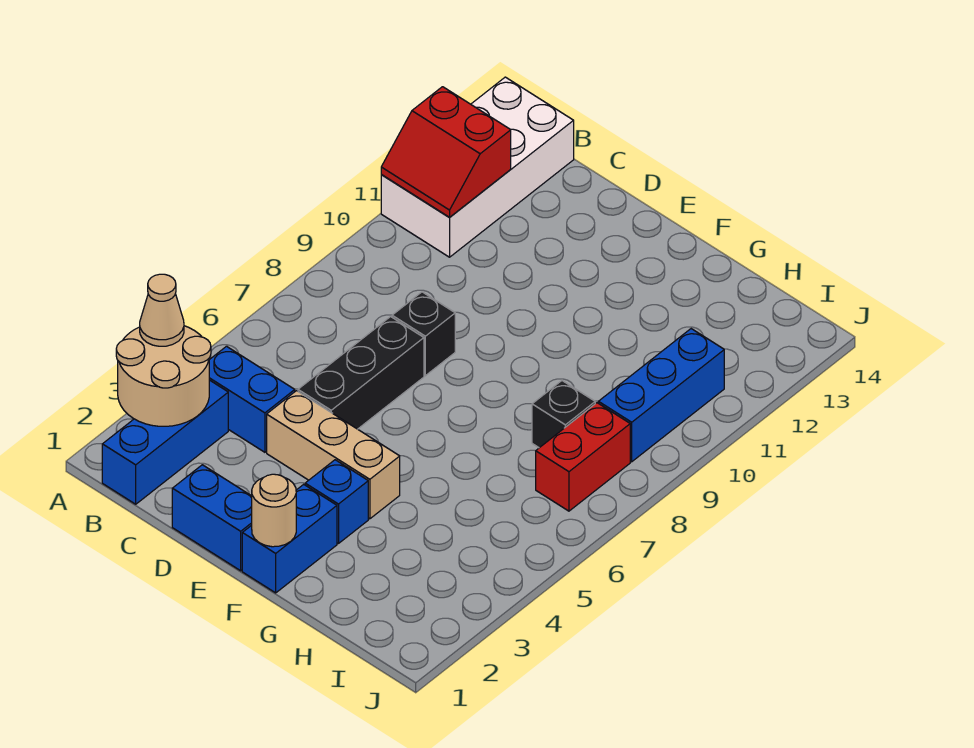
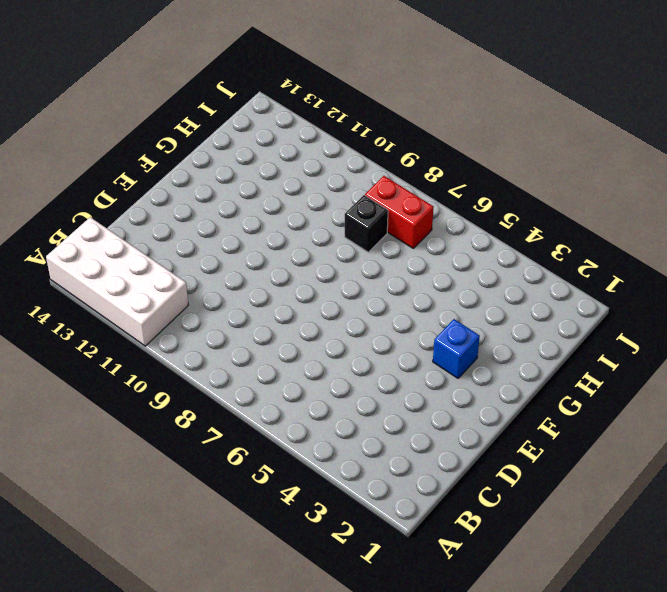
none -> blue brick B1:B3 level 1
none -> blue brick B4:C4 level 1
none -> blue brick D1:E1 level 1

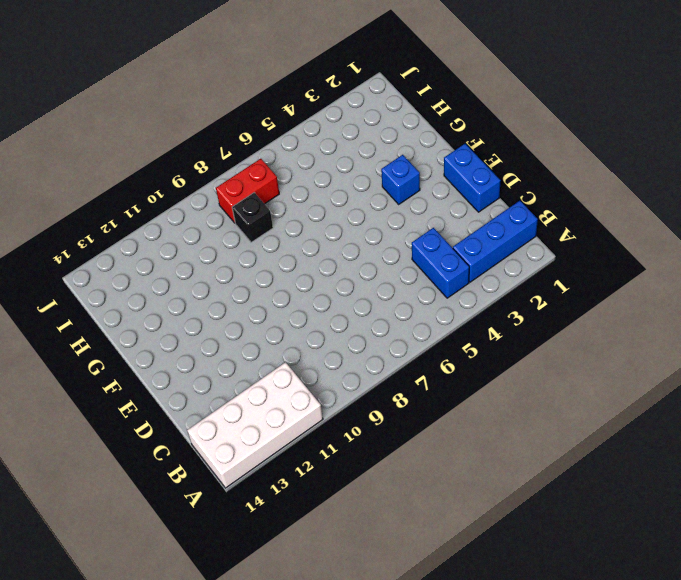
none -> tan brick D4:F4 level 1
none -> black brick D5:D7 level 1
none -> black brick D8 level 1

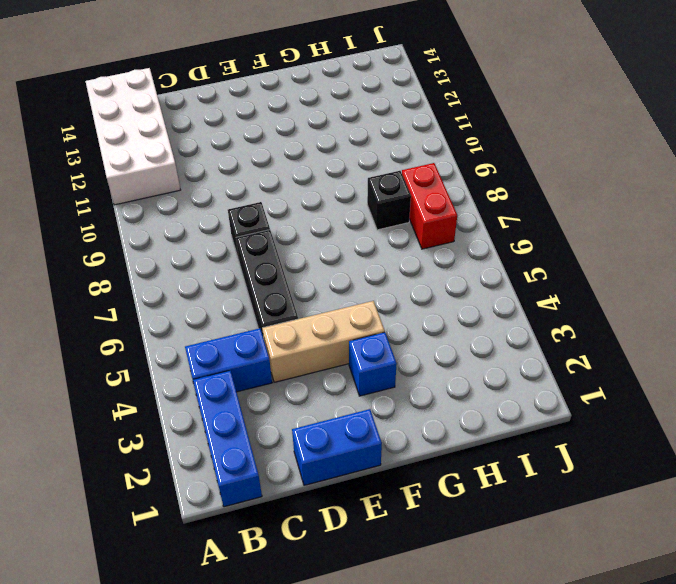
none -> blue brick F1:F2 level 1
none -> blue brick I9:I11 level 1
none -> tan round brick A2:B3 level 2

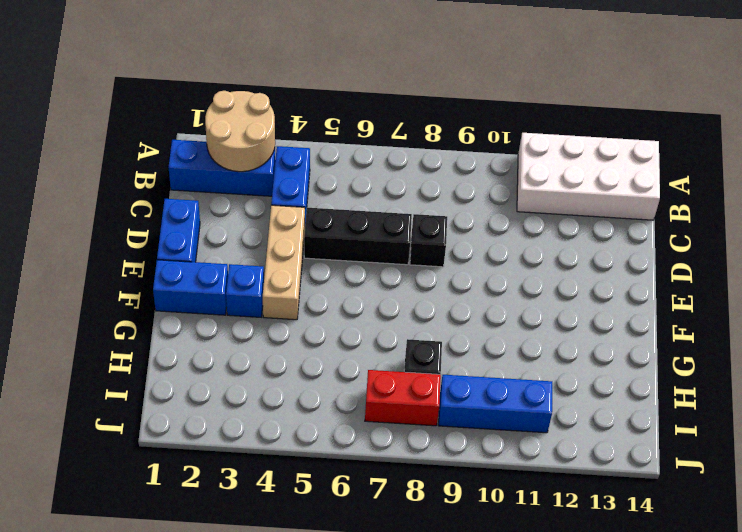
none -> red slope A11:B12 level 2 top 12
none -> tan round brick F1 level 2
none -> tan cone A3 level 3

